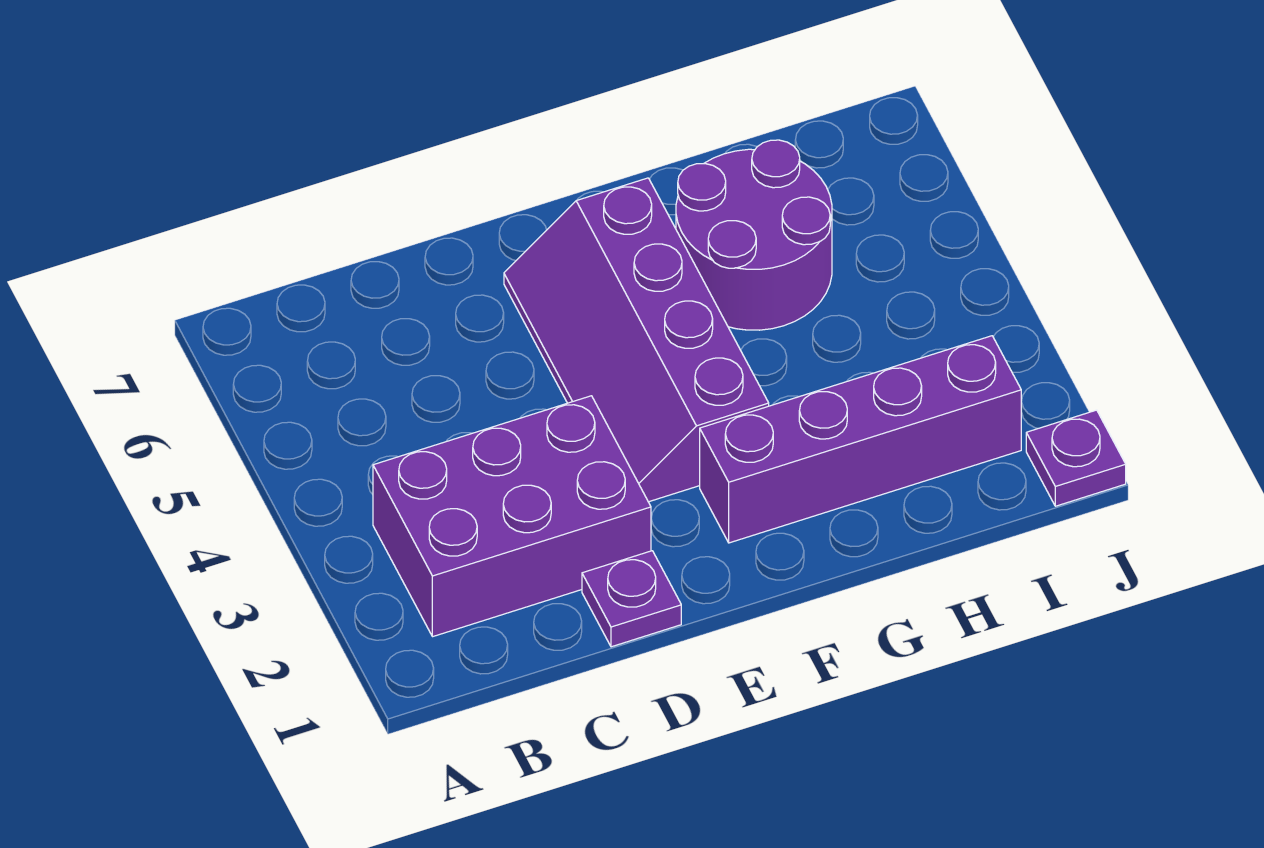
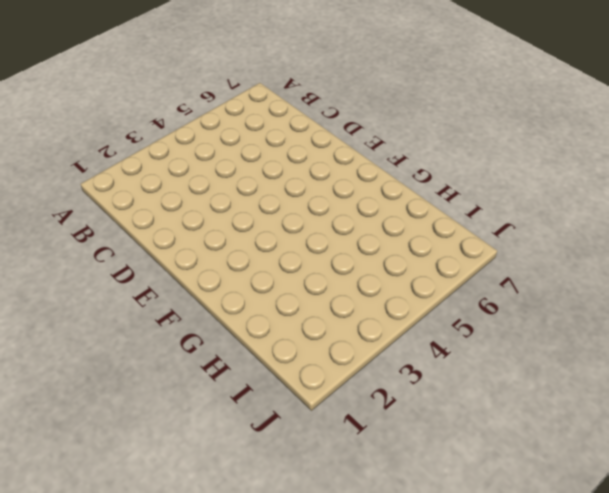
none -> purple brick B2:D3 level 1
none -> purple plate D1 level 1

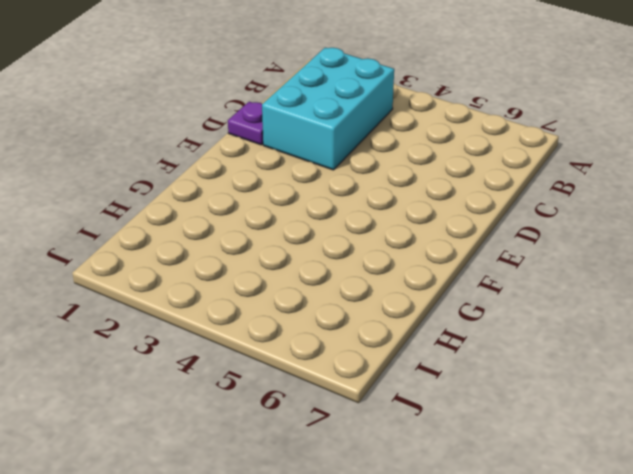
cyan brick B2:D3 level 1 -> purple brick B2:D3 level 1
none -> purple slope E3:F6 level 1 top F
none -> purple brick F2:I2 level 1

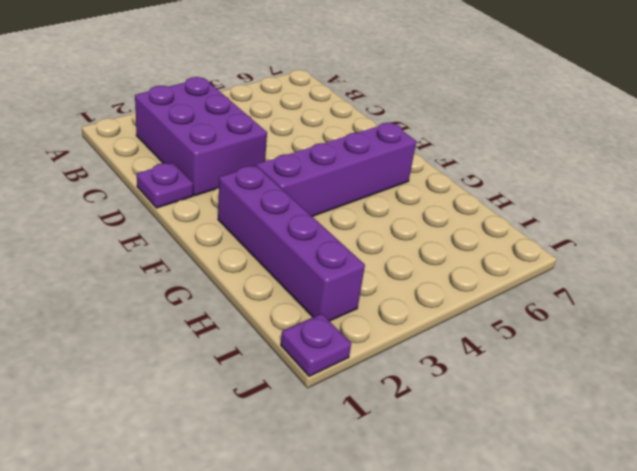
none -> purple round brick G5:H6 level 1

